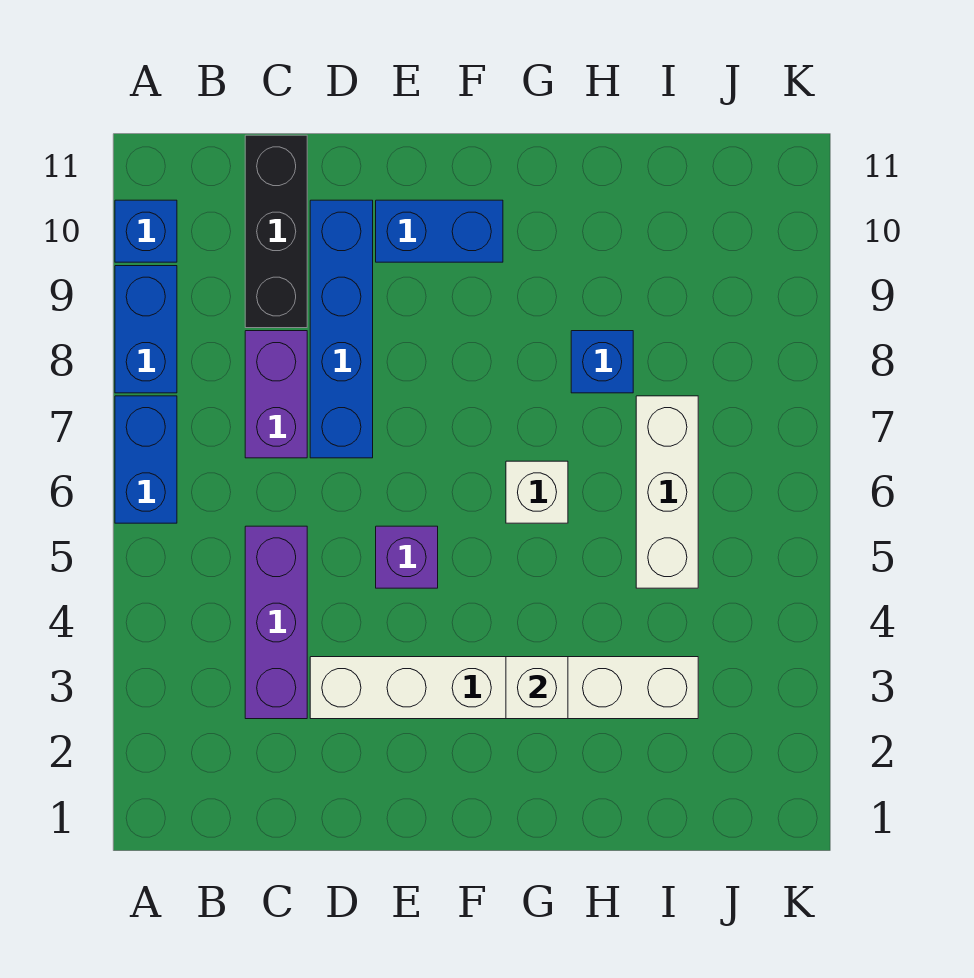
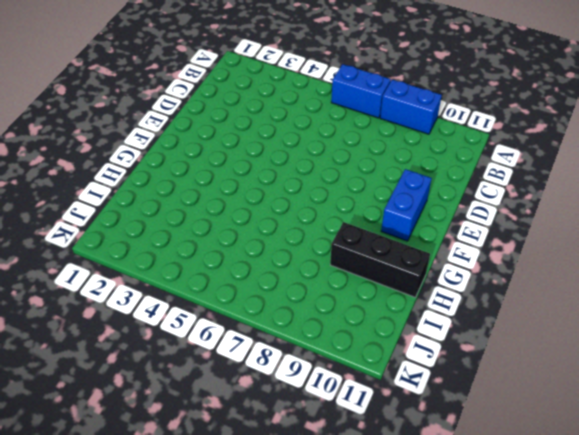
black brick H9:H11 level 1 -> black brick C9:C11 level 1
none -> blue brick A10 level 1
none -> purple brick C3:C5 level 1
none -> purple brick C7:C8 level 1

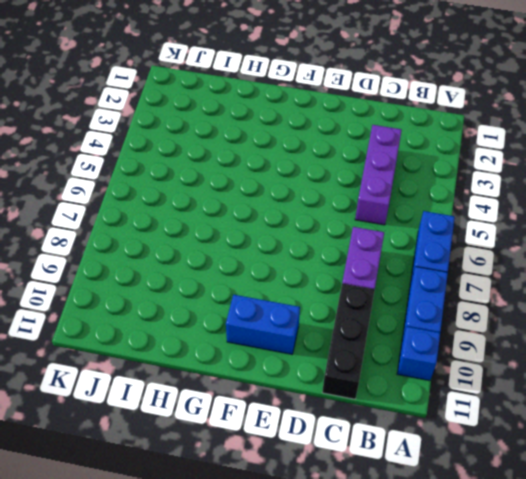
none -> white brick D3:I3 level 1
none -> blue brick D7:D10 level 1
none -> purple brick E5 level 1

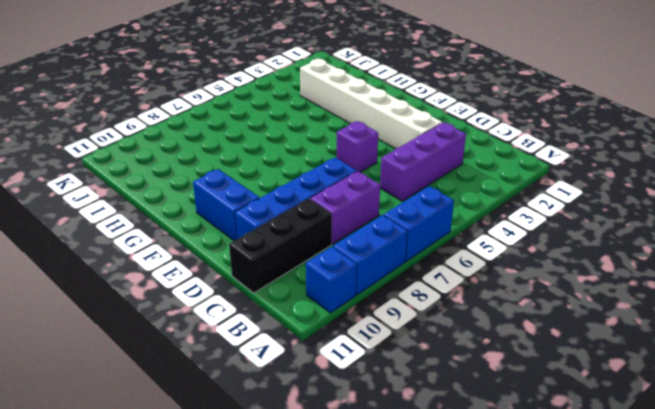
none -> white brick G6 level 1
none -> blue brick H8 level 1
none -> white brick I5:I7 level 1

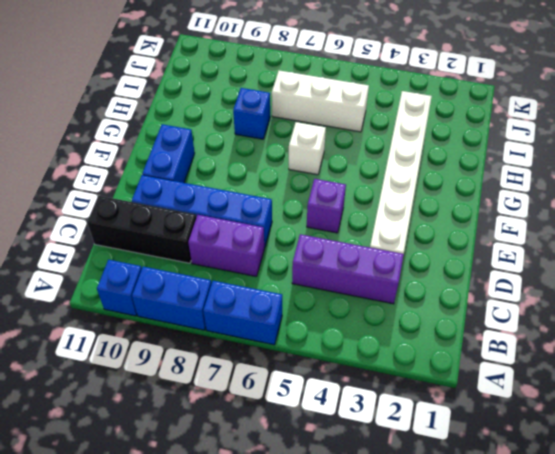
none -> white brick G3 level 2

